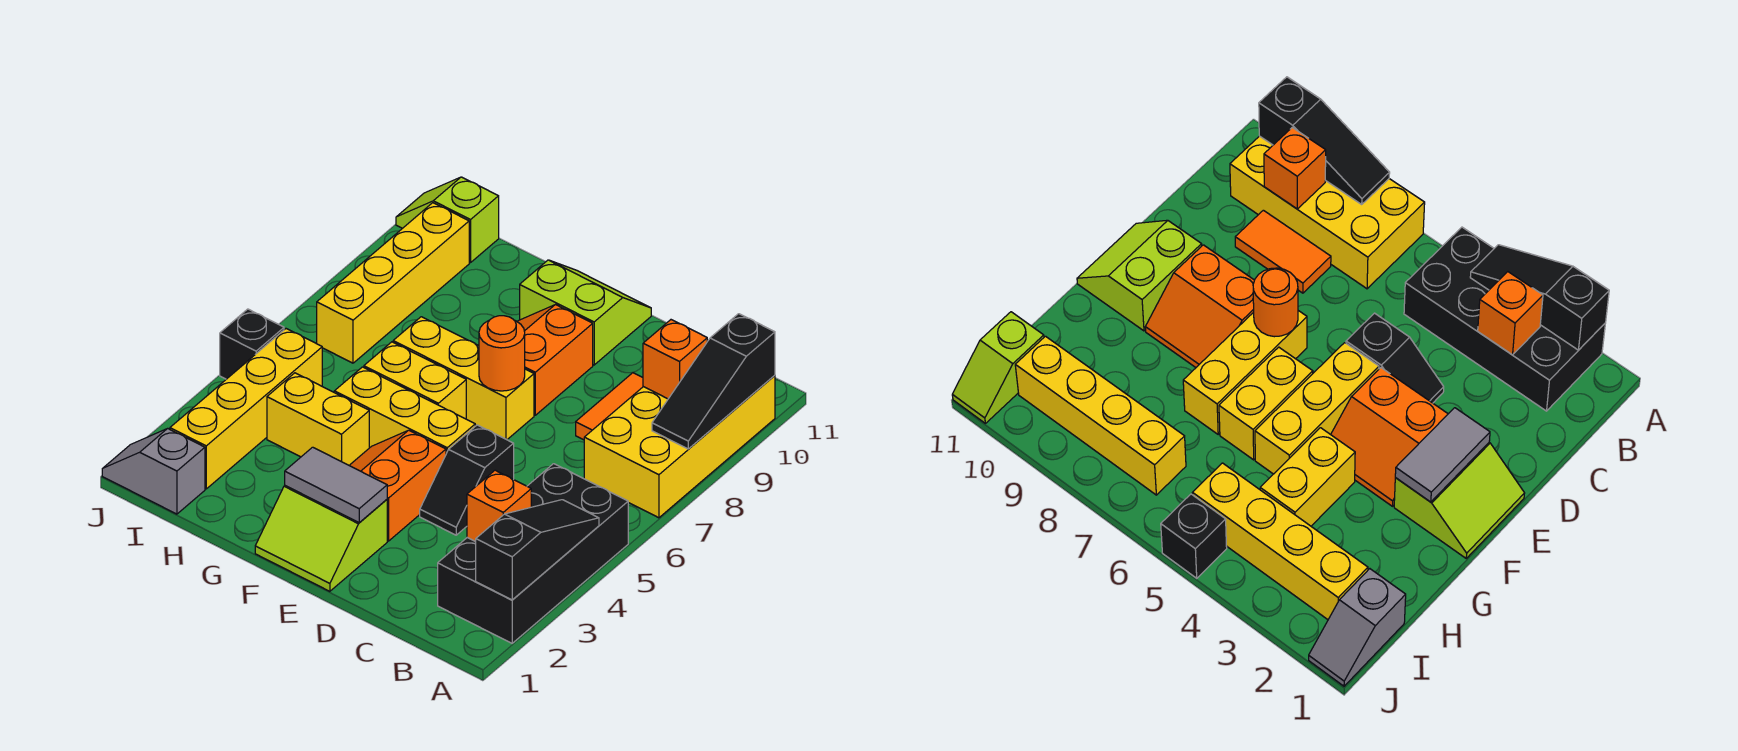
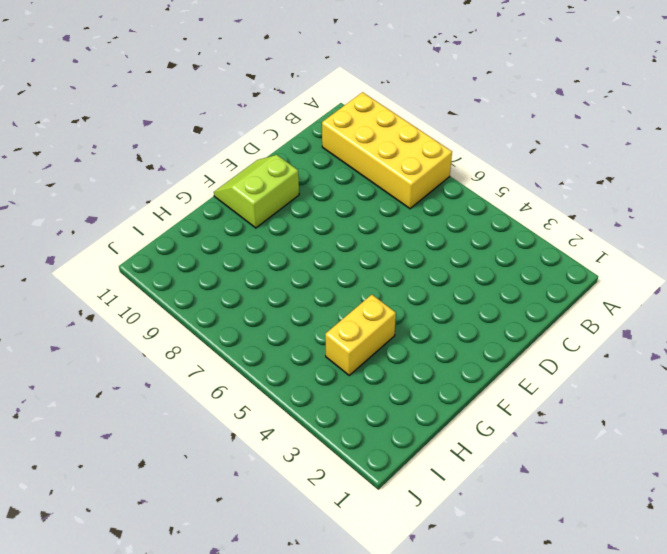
none -> black brick A2:B5 level 1
none -> orange tile C8:C9 level 1
none -> black slope D4:D5 level 1 top 5

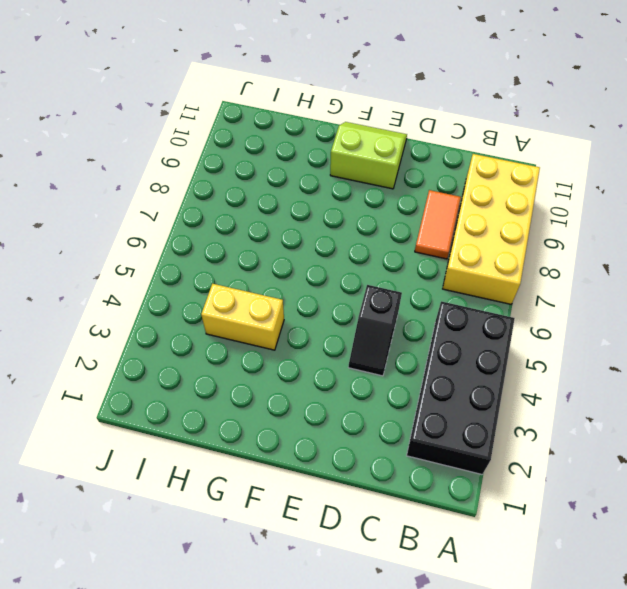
none -> lime slope E1:F2 level 1 top 2
none -> orange slope E3:F4 level 1 top E
none -> yellow brick E5:G5 level 1

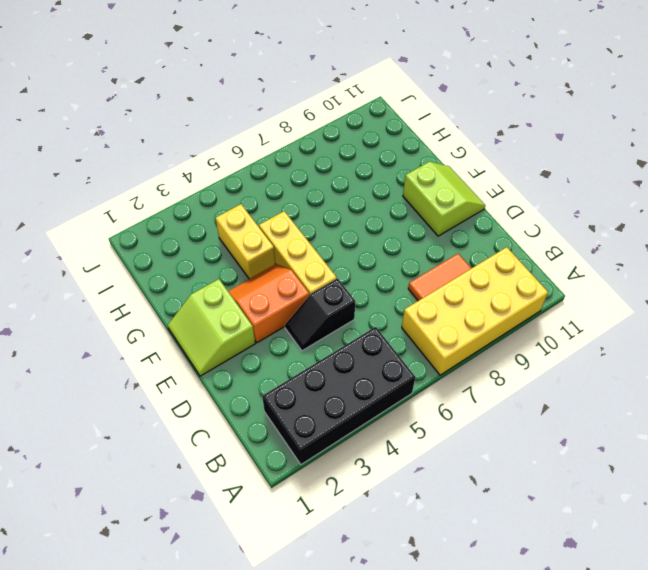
none -> yellow brick E7:G7 level 1
none -> orange slope E8:F9 level 1 top E
none -> yellow brick F6:G6 level 1

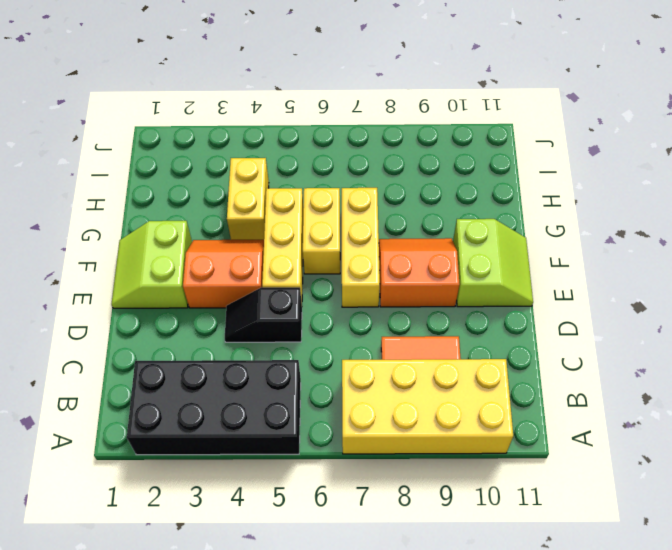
none -> grey slope I1:J1 level 1 top I
none -> yellow brick I2:I5 level 1
none -> yellow brick I7:I10 level 1

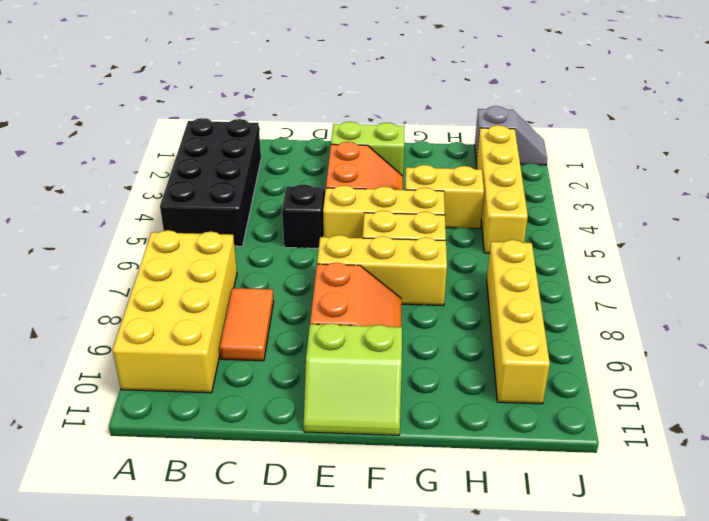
none -> lime slope I11:J11 level 1 top I
none -> black brick J5 level 1
none -> black slope A2:A4 level 2 top 2

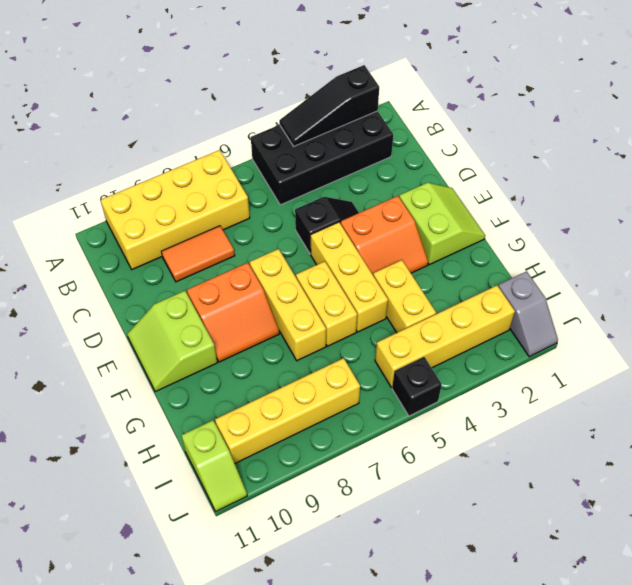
none -> black slope A8:A10 level 2 top 10
none -> orange brick B3 level 2
none -> orange brick B9 level 2

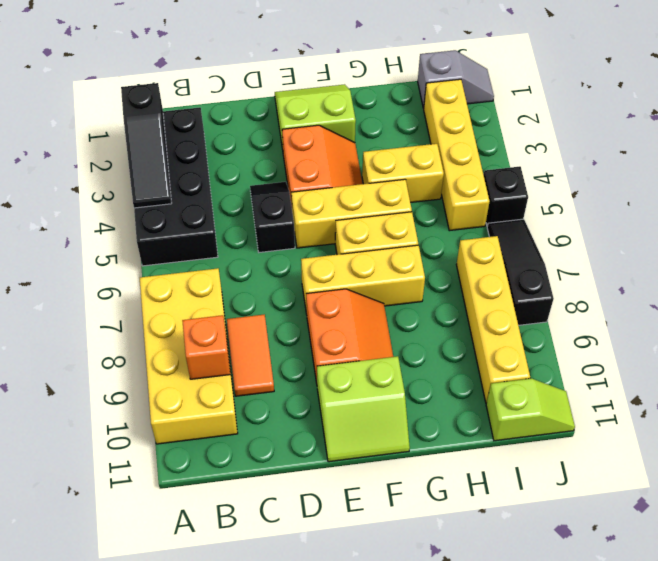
black slope J6:J8 level 1 top 8 -> black slope A8:A10 level 2 top 10
none -> orange brick B3 level 2
none -> grey tile E2:F2 level 2
none -> orange round brick E7 level 2

